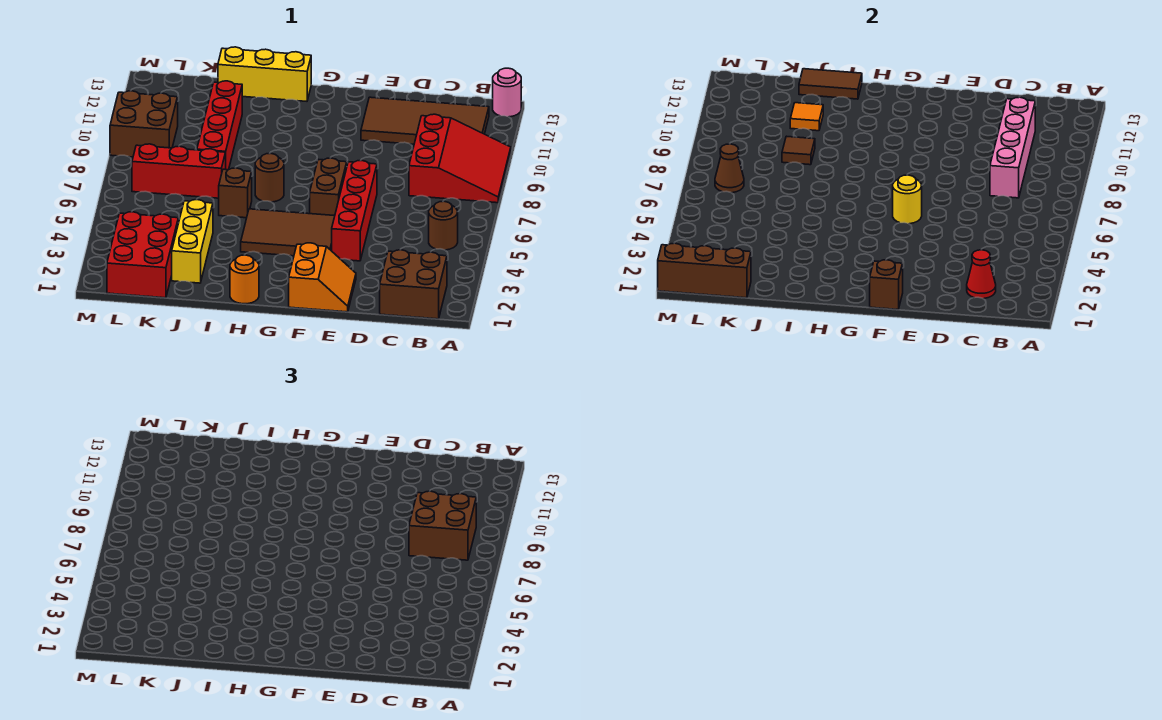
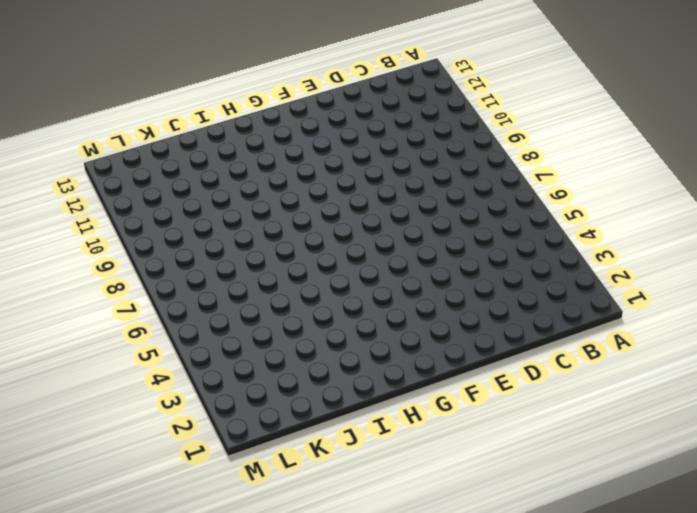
none -> red slope A8:C10 level 1 top C
none -> pink round brick A13 level 1
none -> brown brick B1:C2 level 1

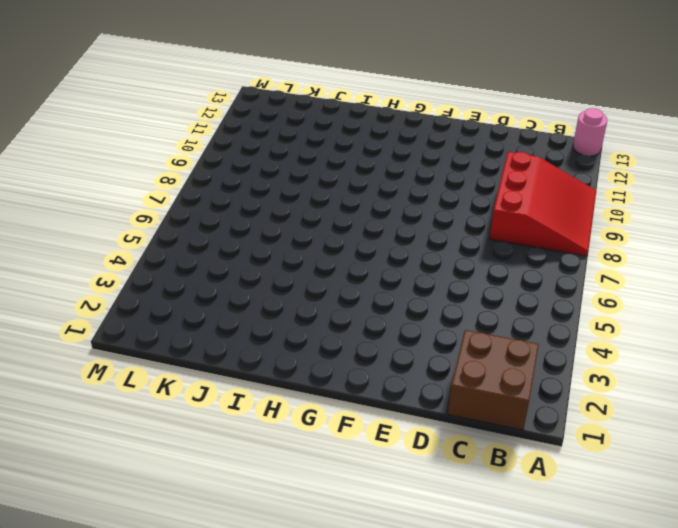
none -> brown round brick B5 level 1
none -> brown tile B11:E12 level 1
none -> orange slope E1:F2 level 1 top F

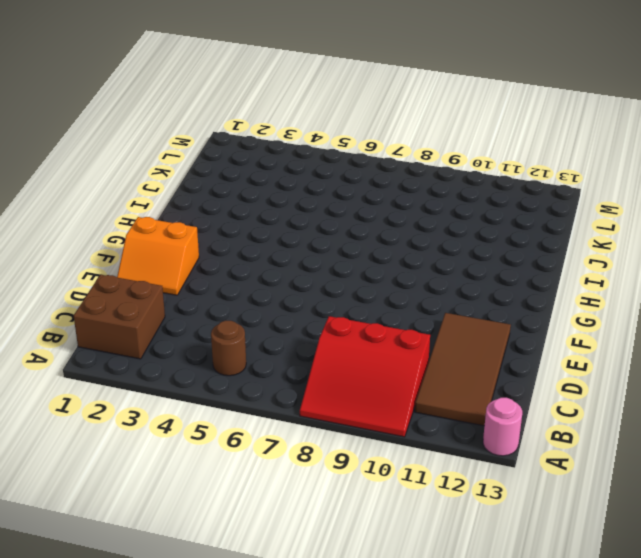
none -> red brick E4:E7 level 1
none -> brown tile F4:H5 level 1
none -> brown brick F6:F7 level 1

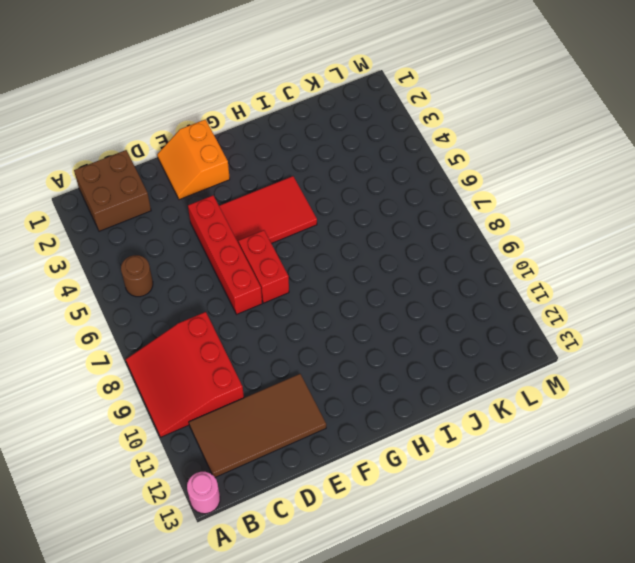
red tile F4:H5 level 1 -> brown tile F4:H5 level 1
red brick F6:F7 level 1 -> brown brick F6:F7 level 1
none -> orange round brick H1 level 1
none -> brown round brick H7 level 1
none -> yellow brick H13:J13 level 1

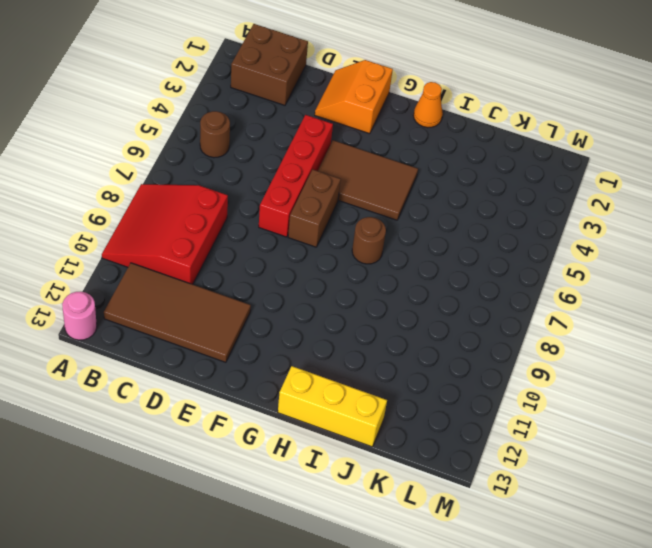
orange cone H1 level 1 -> orange round brick H1 level 1
none -> brown brick I6 level 1
none -> yellow brick J2:J4 level 1
none -> red brick J7:L7 level 1

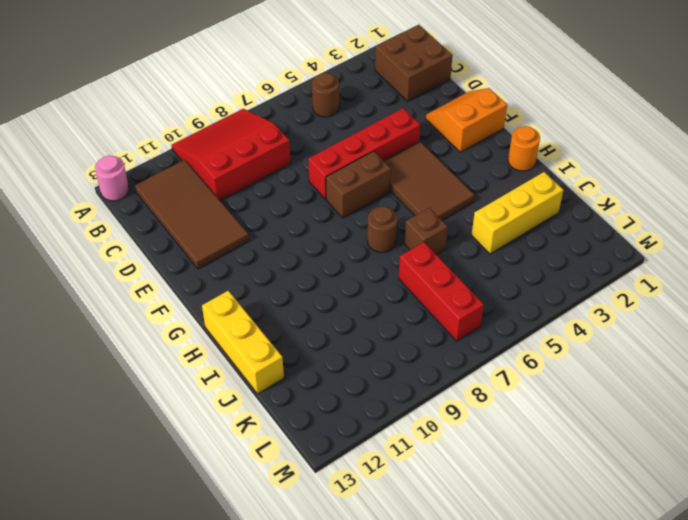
none -> red brick J8:J11 level 1
none -> red brick K1:L3 level 1
none -> brown brick L9:M10 level 1

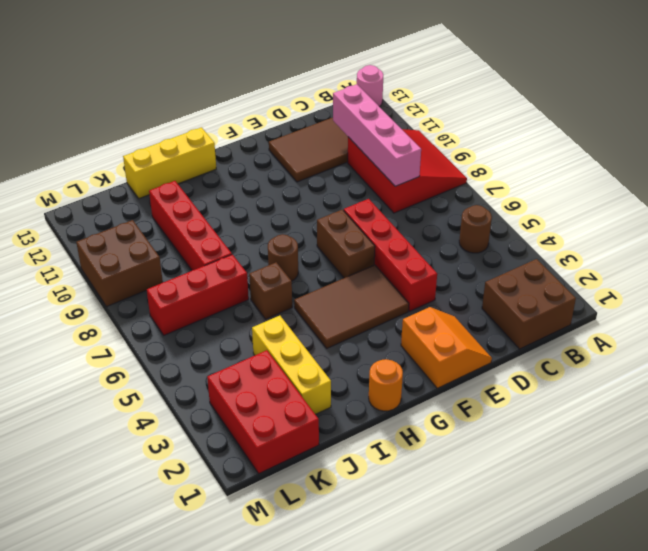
none -> red cone C2 level 2
none -> brown brick F1 level 2
none -> yellow round brick F6 level 2

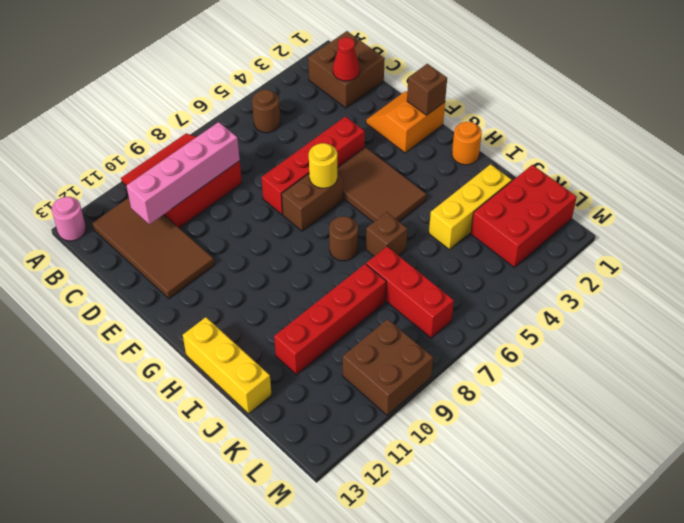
none -> brown tile I13:J13 level 2
none -> brown tile J9 level 2
none -> orange tile J11 level 2

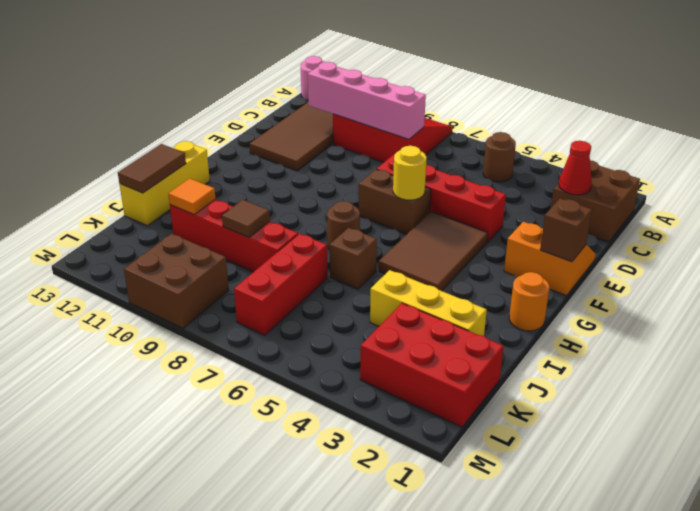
none -> brown brick K1:M1 level 2
none -> brown cone L7 level 2
none -> brown brick B8:C9 level 3

